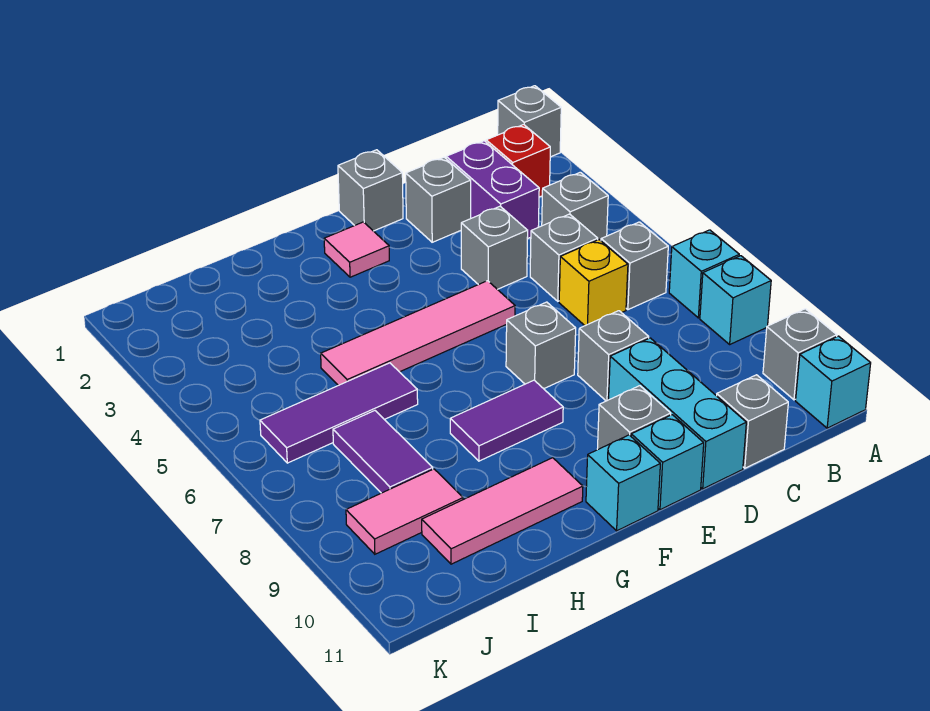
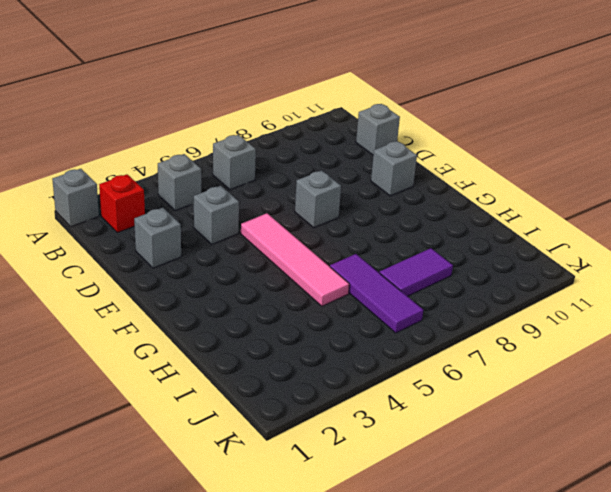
none -> cyan brick A7 level 1
none -> cyan brick A8 level 1
none -> grey brick A10 level 1

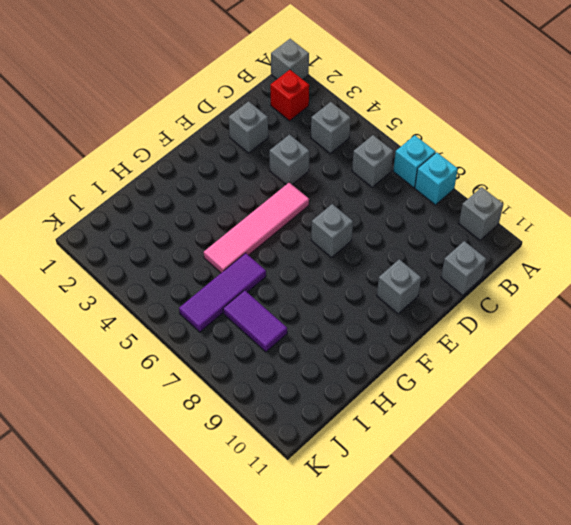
none -> cyan brick A11 level 1
none -> purple brick C2:C3 level 1
none -> grey brick C5 level 1

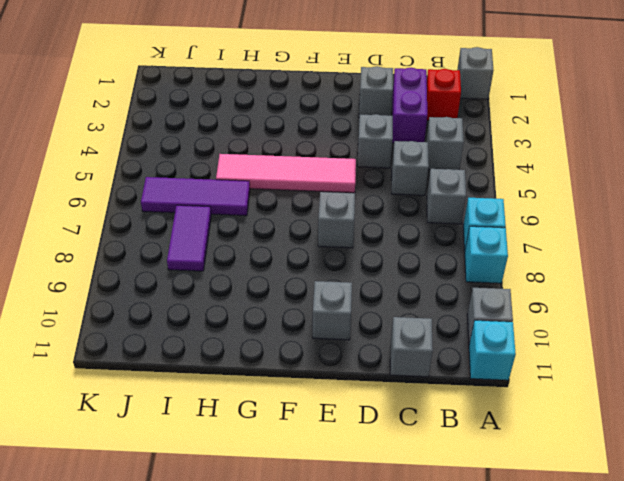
none -> yellow brick C6 level 1
none -> grey brick D8 level 1
none -> cyan brick D9:D11 level 1

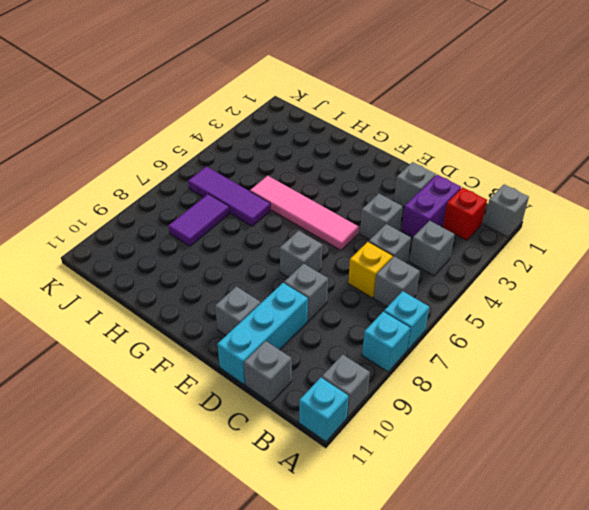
none -> grey brick E1 level 1
none -> cyan brick E11 level 1
none -> pink tile F2 level 1

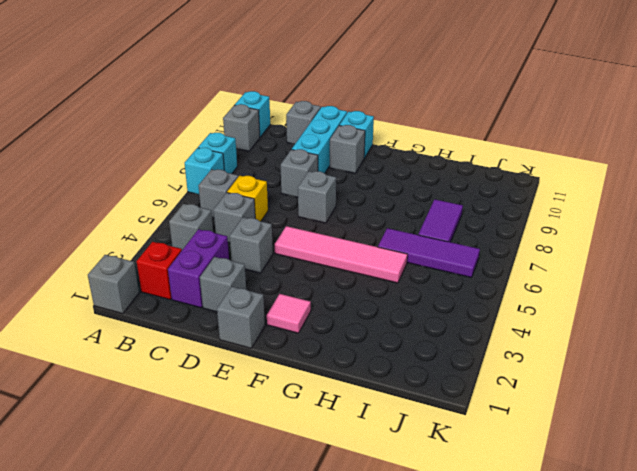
none -> purple tile F8:G8 level 1
none -> cyan brick F11 level 1
none -> pink tile G10:I10 level 1

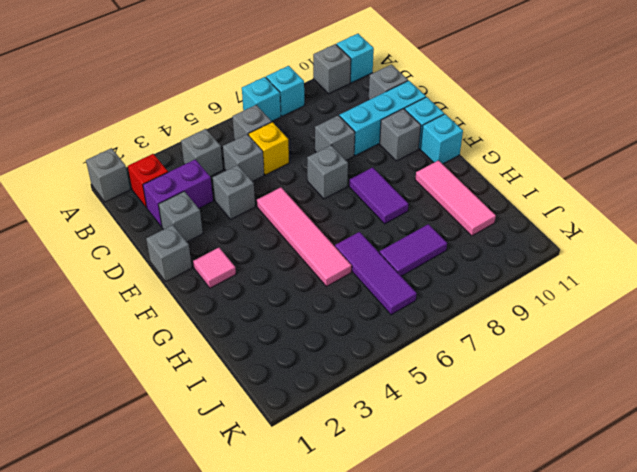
none -> pink tile I9:J9 level 1

